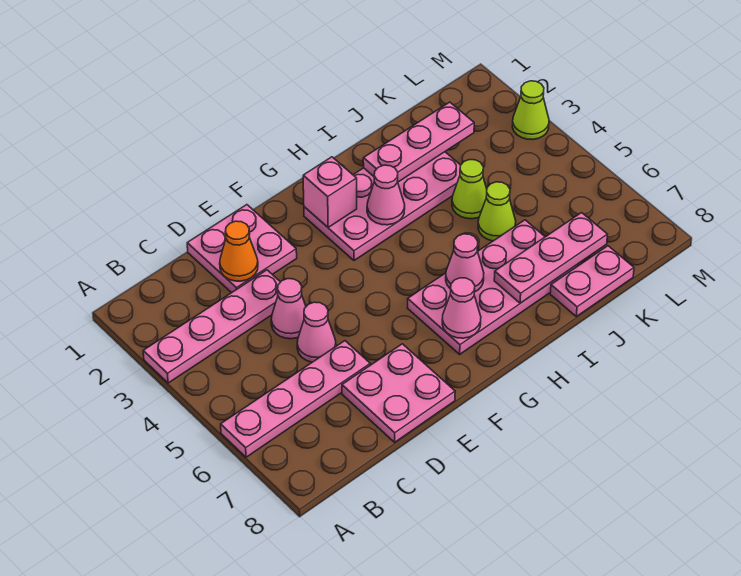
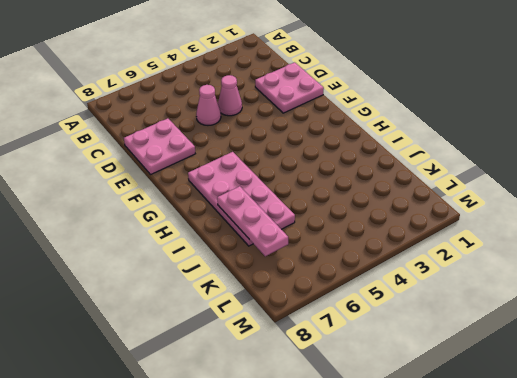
none -> pink plate A3:D3 level 1
none -> pink plate A6:D6 level 1
none -> pink plate G2:J3 level 1

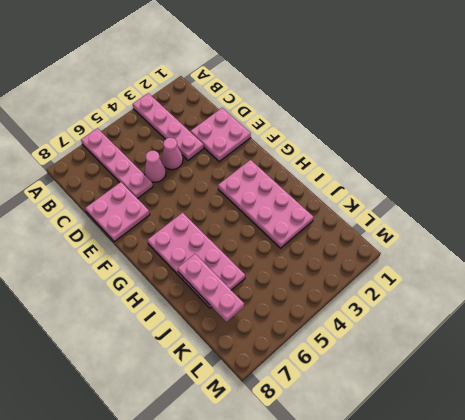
none -> lime cone J4 level 1
none -> lime cone J5 level 1
none -> pink plate J8:K8 level 1

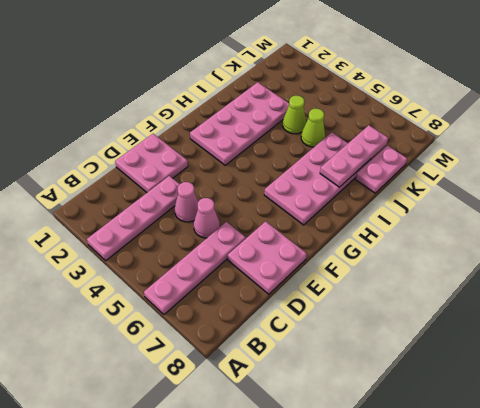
none -> lime cone M3 level 1
none -> orange cone D2 level 2
none -> pink brick G2 level 2

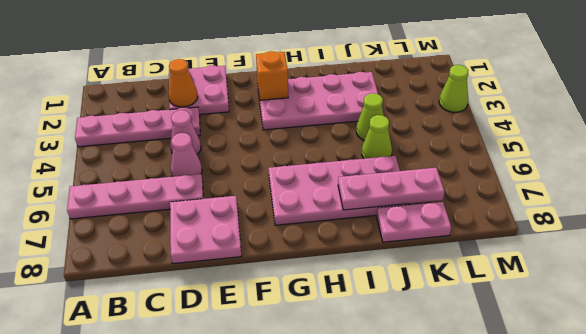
orange brick G2 level 2 -> pink brick G2 level 2
none -> pink cone G7 level 2
none -> pink cone H3 level 2
none -> pink cone H6 level 2

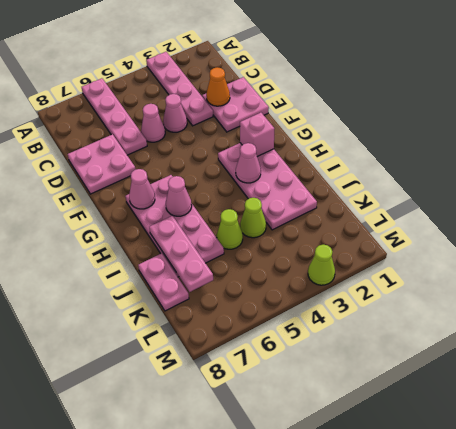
none -> pink plate I2:K2 level 2

